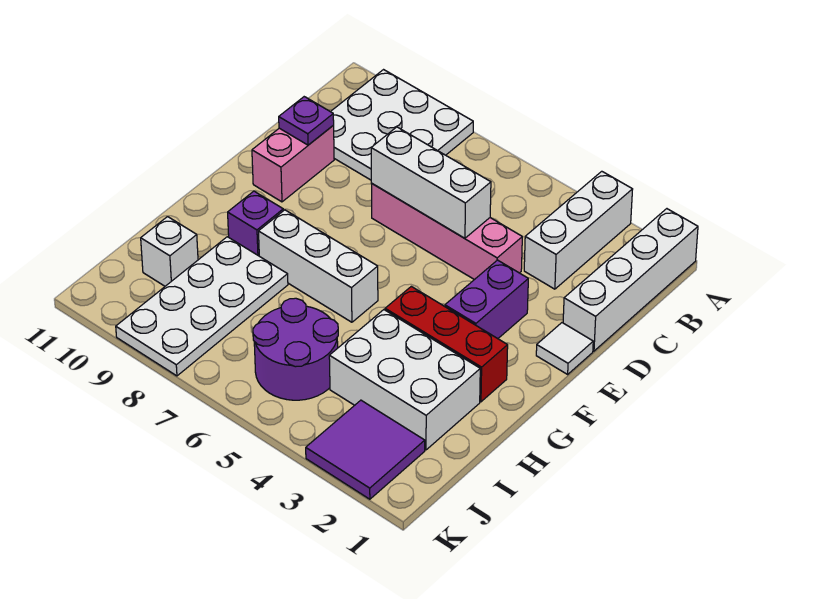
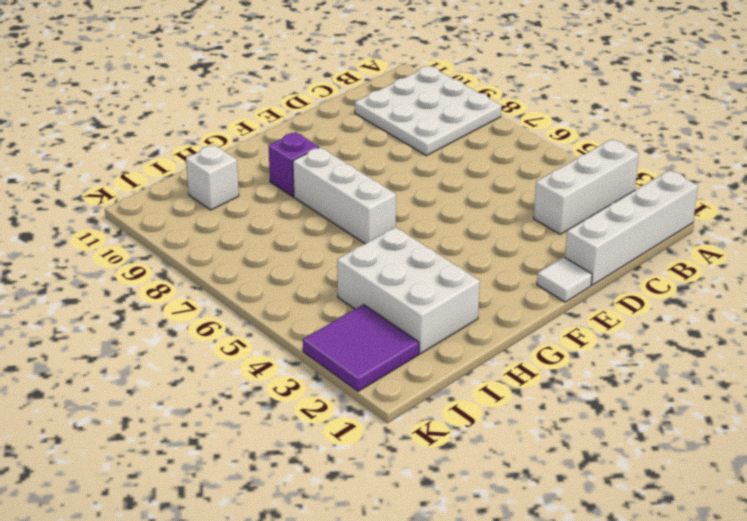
none -> pink brick D4:D7 level 1
none -> pink brick D10:E10 level 1
none -> purple brick E3:F3 level 1

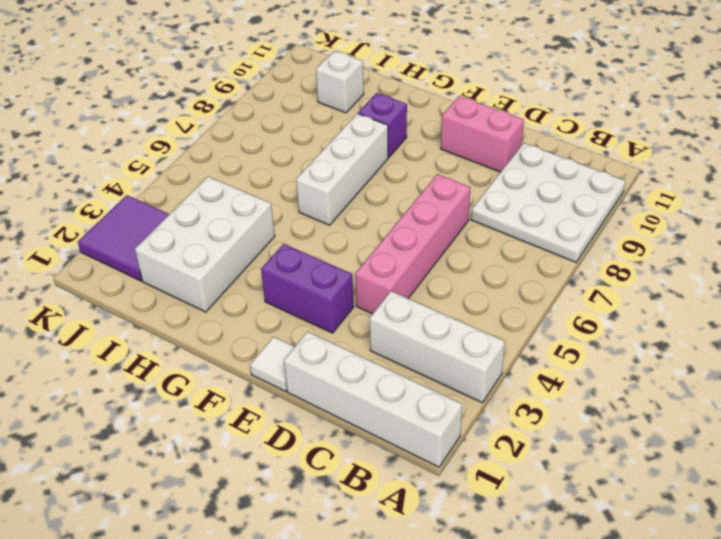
none -> red brick G2:G4 level 1
none -> white plate H8:K9 level 1
none -> purple round brick I5:J6 level 1

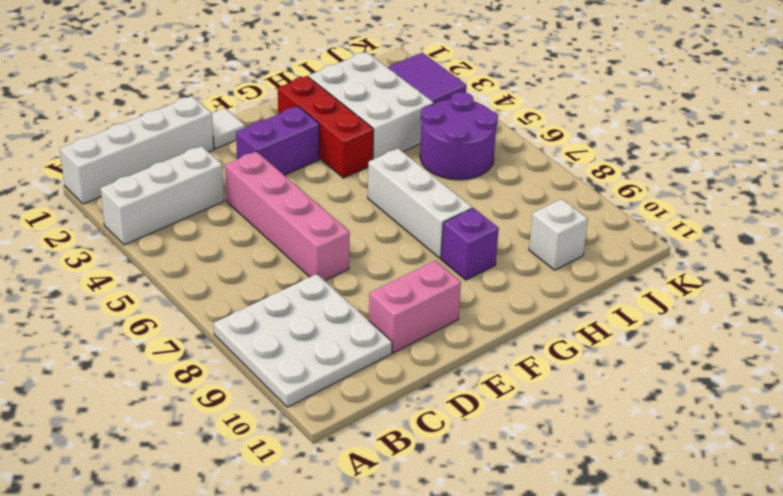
none -> white plate H8:K9 level 1
none -> white brick D5:D7 level 2
none -> purple plate D10 level 2

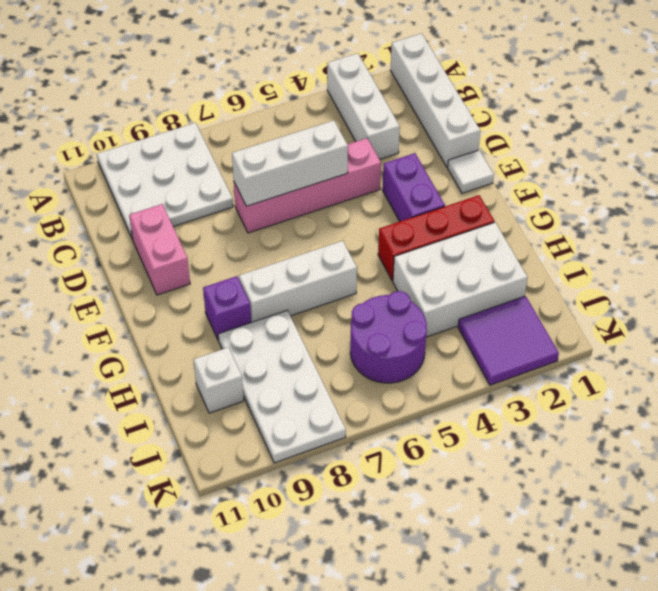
none -> purple plate D10 level 2

